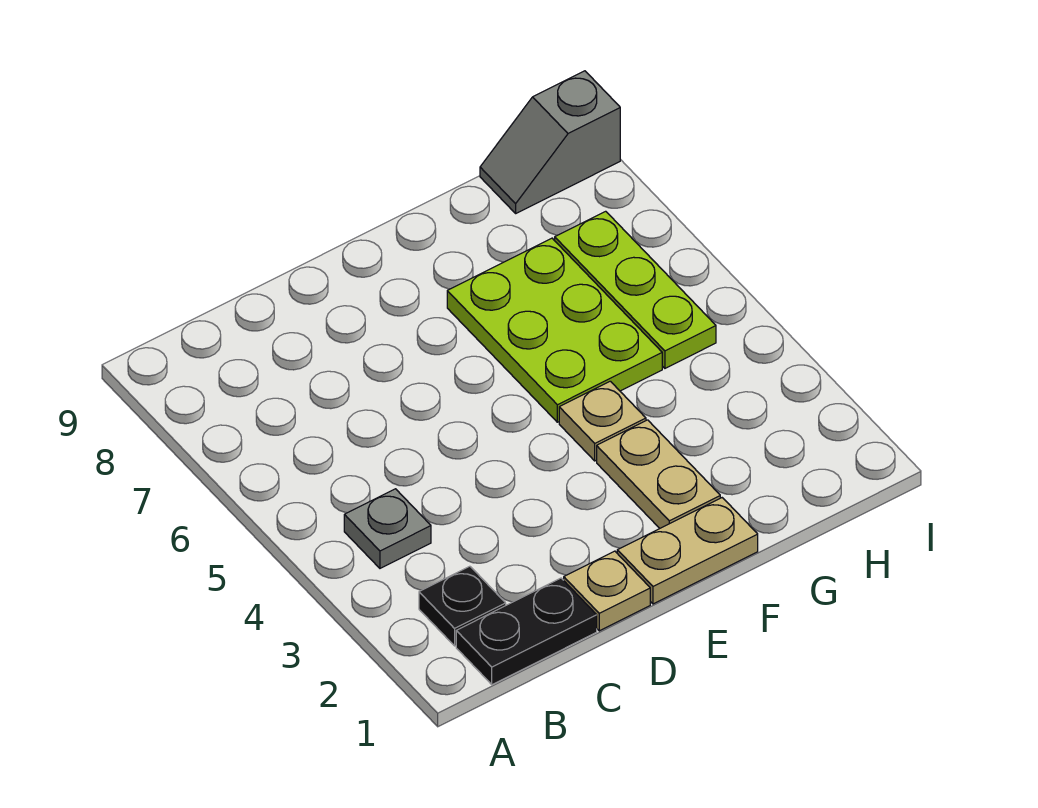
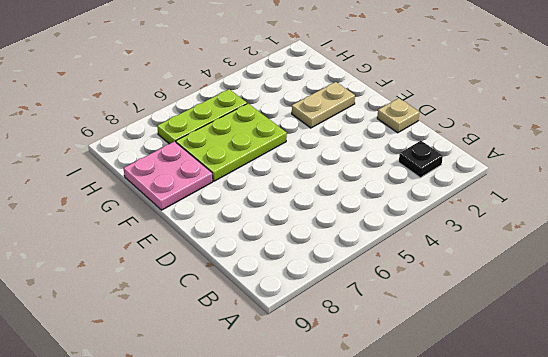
pink plate F8:G9 level 1 -> none
none -> black plate B1:C1 level 1
none -> grey plate B4 level 1

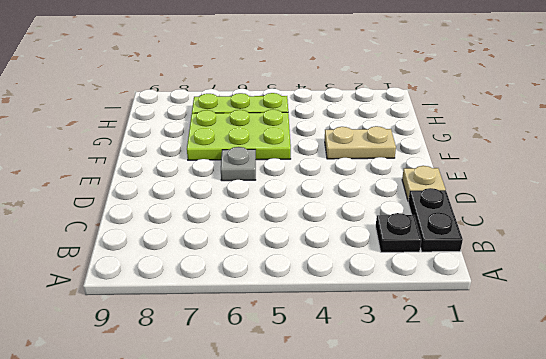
grey plate E6 level 1 -> grey plate B4 level 1
none -> tan plate E1:F1 level 1
none -> tan plate F4 level 1

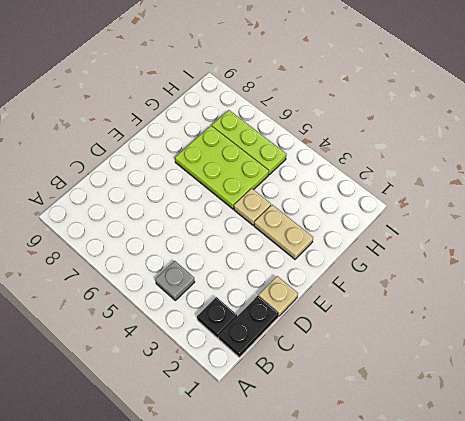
none -> tan plate E1:F1 level 1
none -> grey slope H9:I9 level 1 top I

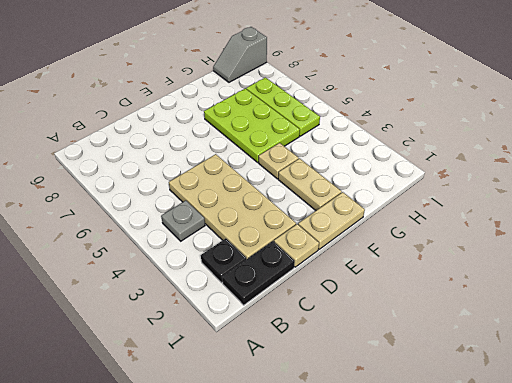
tan plate C2:D5 level 1 -> none

